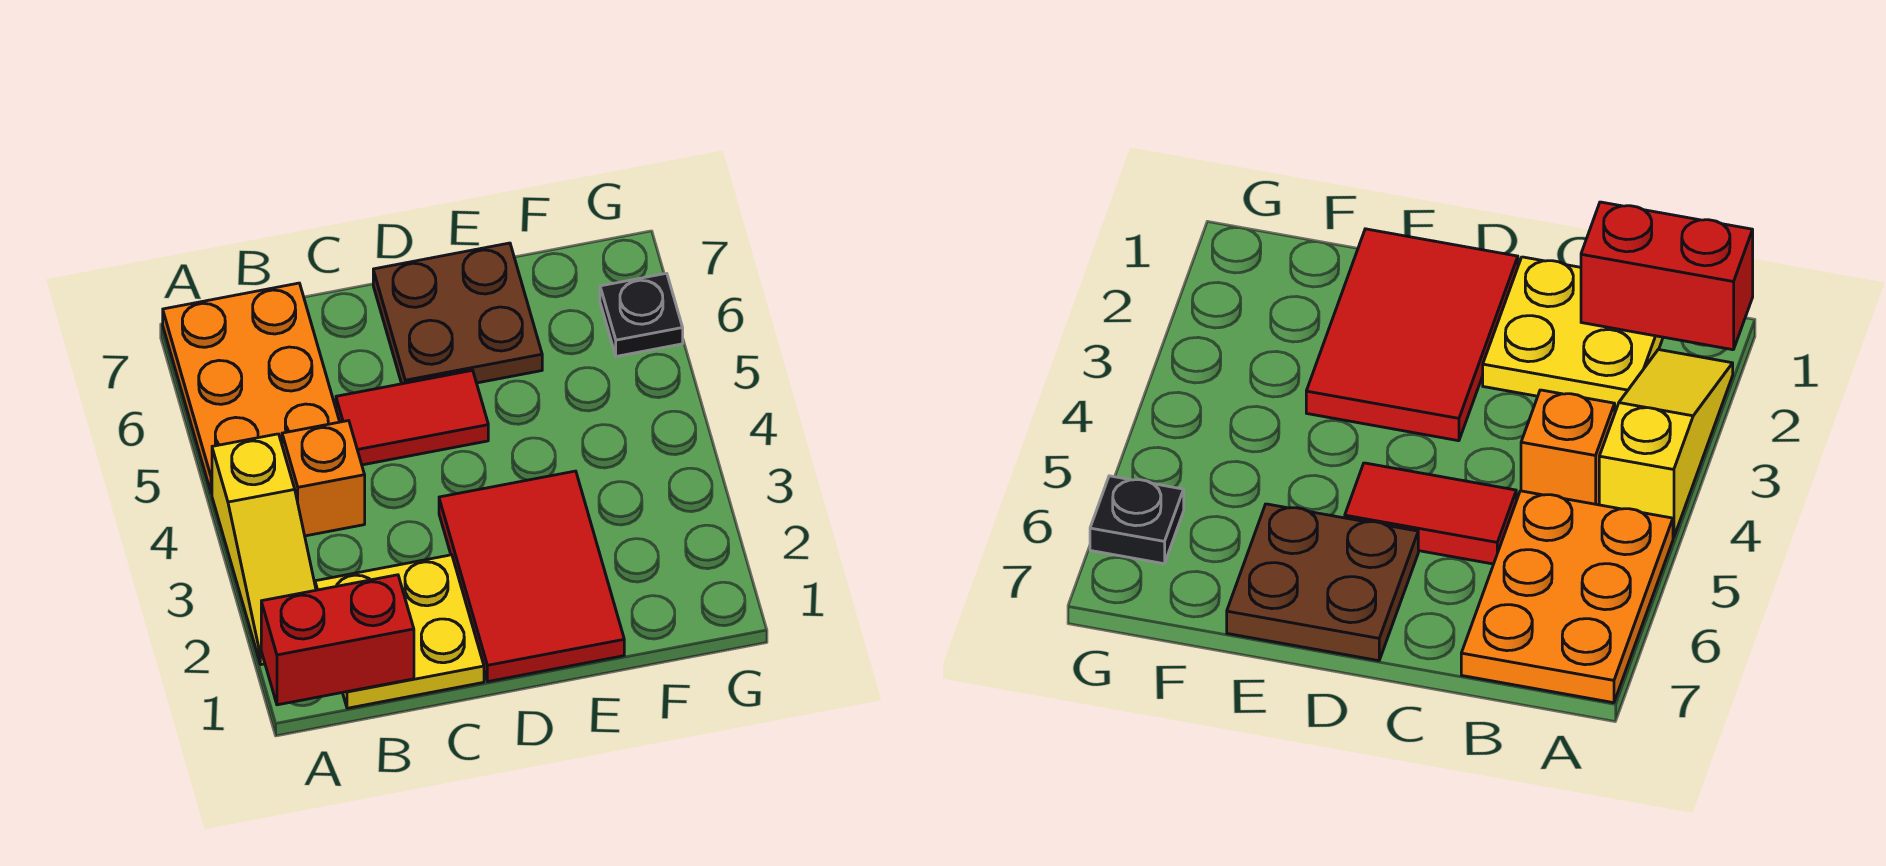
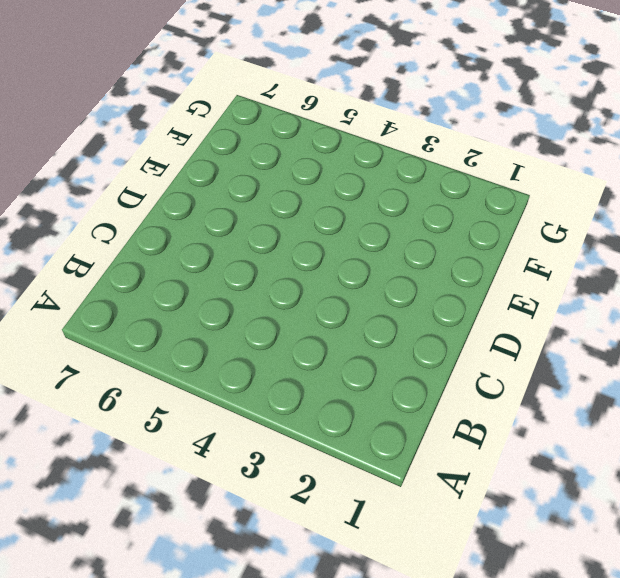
none -> yellow slope A2:A4 level 1 top 4
none -> orange plate A5:B7 level 1

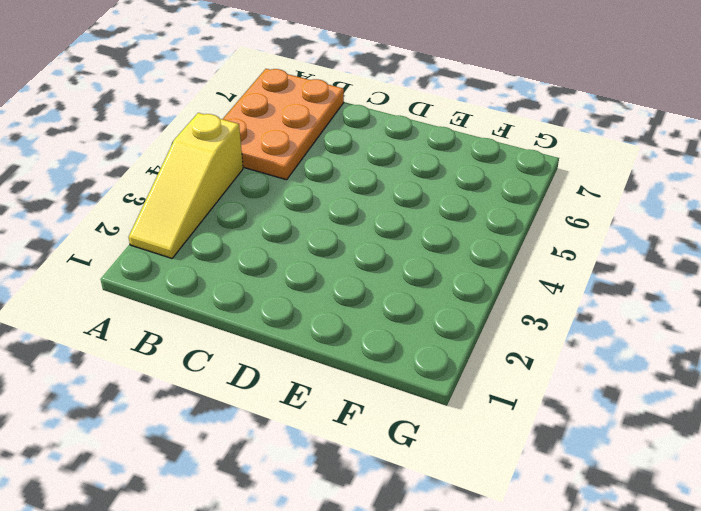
none -> yellow plate B1:C2 level 1
none -> orange brick B4 level 1

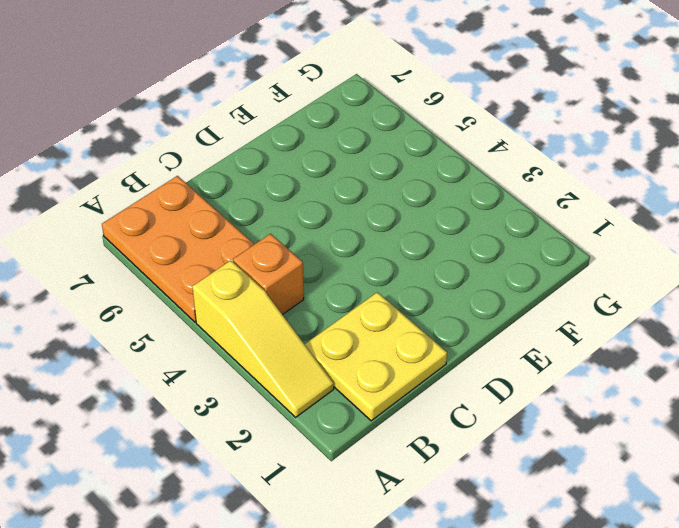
none -> red tile C5:D5 level 1
none -> red tile D1:E3 level 1

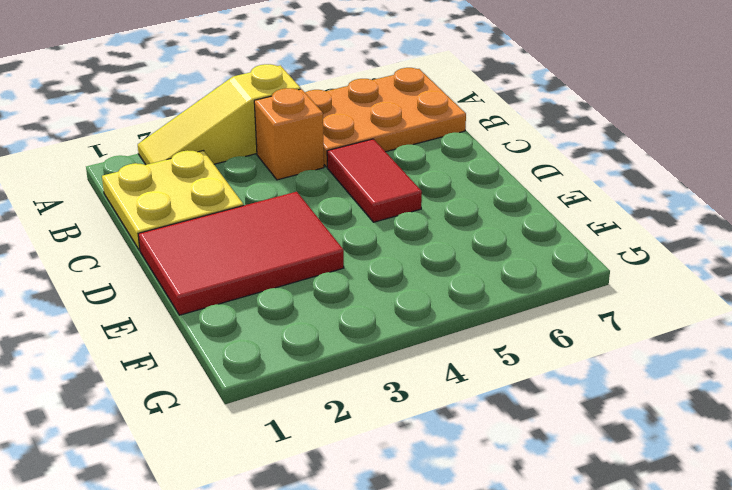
none -> brown plate D6:E7 level 1
none -> black plate G6 level 1

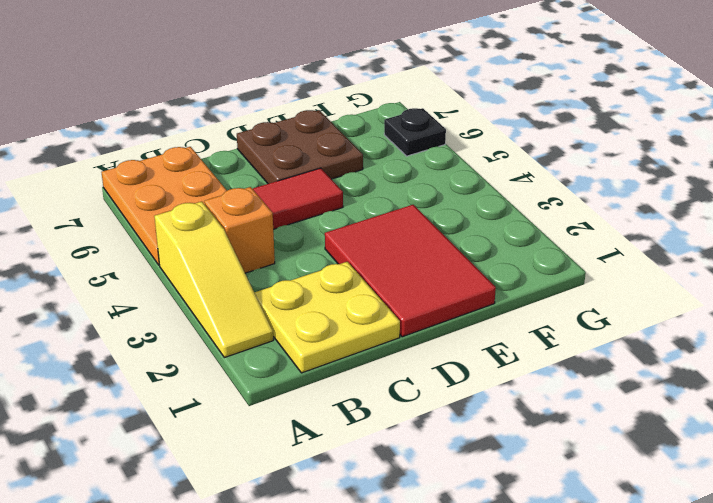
none -> red brick A1:B1 level 2

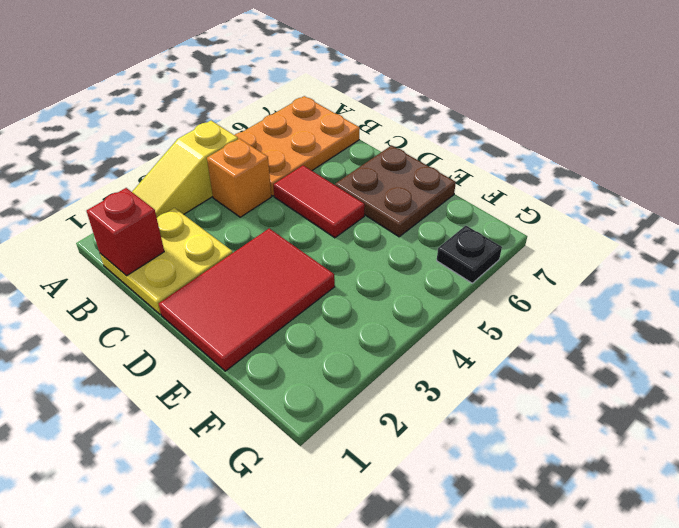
red brick B1 level 2 -> red brick A1:B1 level 2

